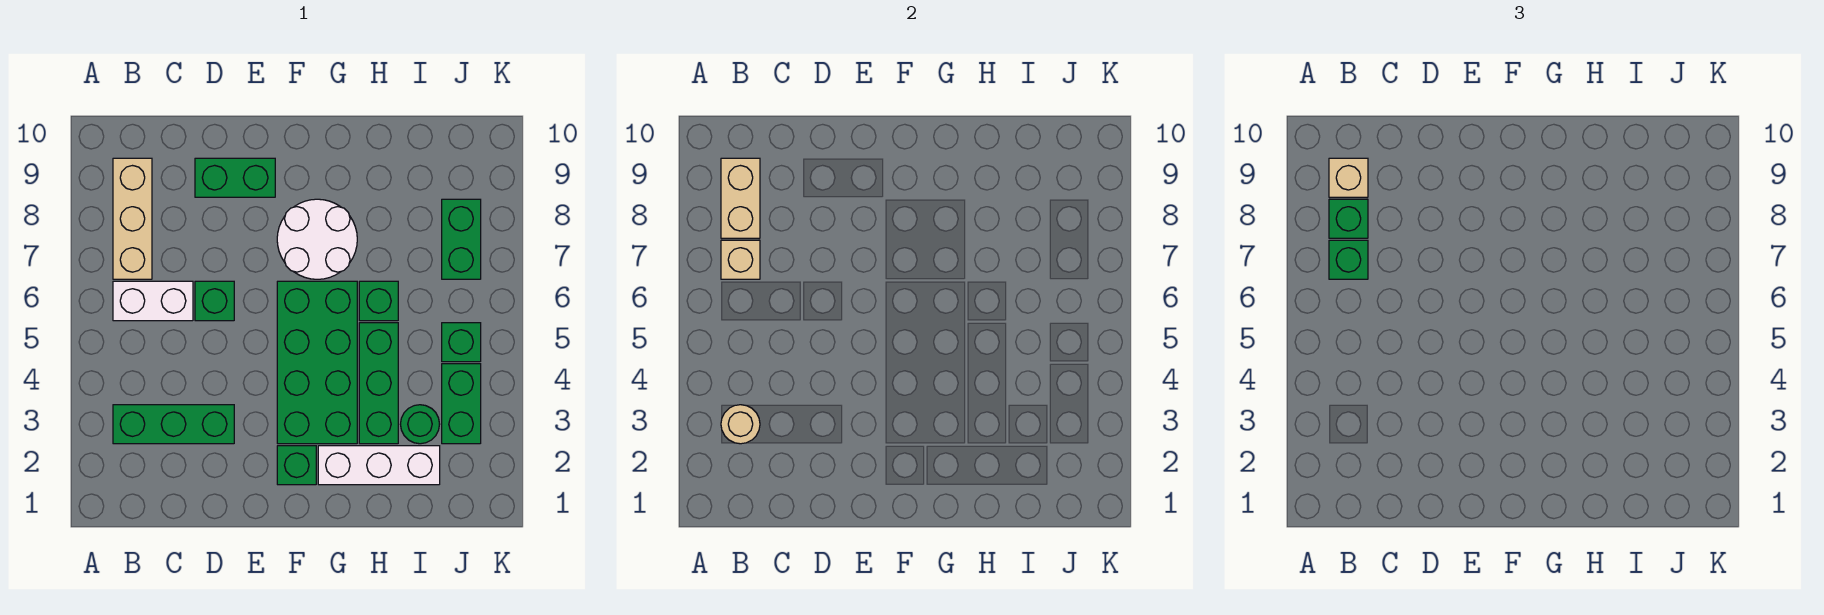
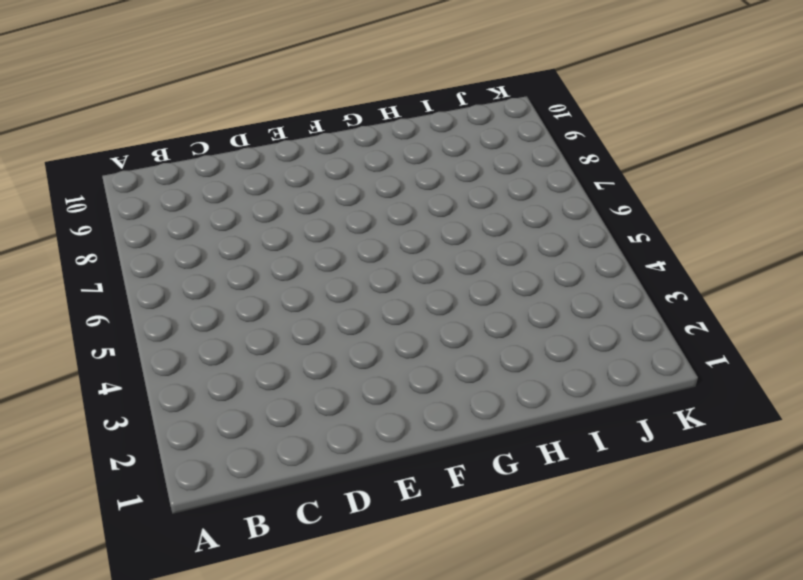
none -> green brick B3:D3 level 1
none -> white brick B6:C6 level 1
none -> tan brick B7:B9 level 1

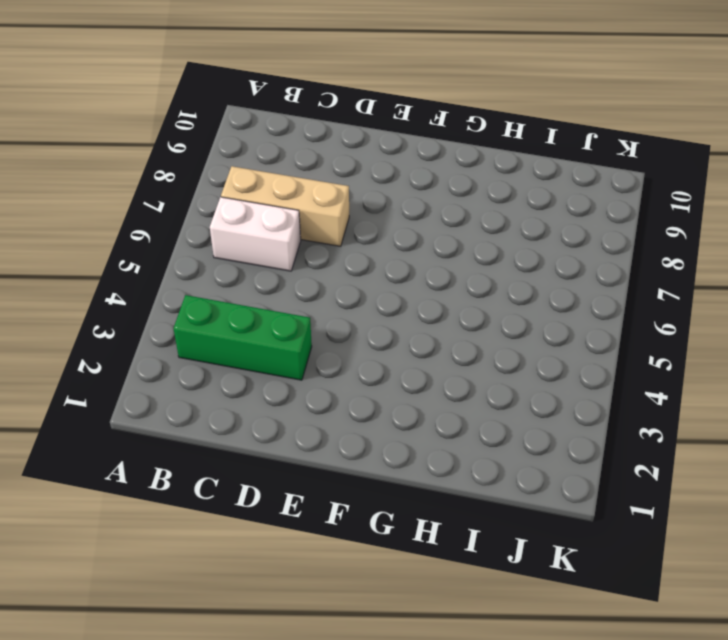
tan brick B7:D7 level 1 -> tan brick B7:B9 level 1
none -> green brick D6 level 1
none -> green brick D9:E9 level 1
none -> green brick F2 level 1

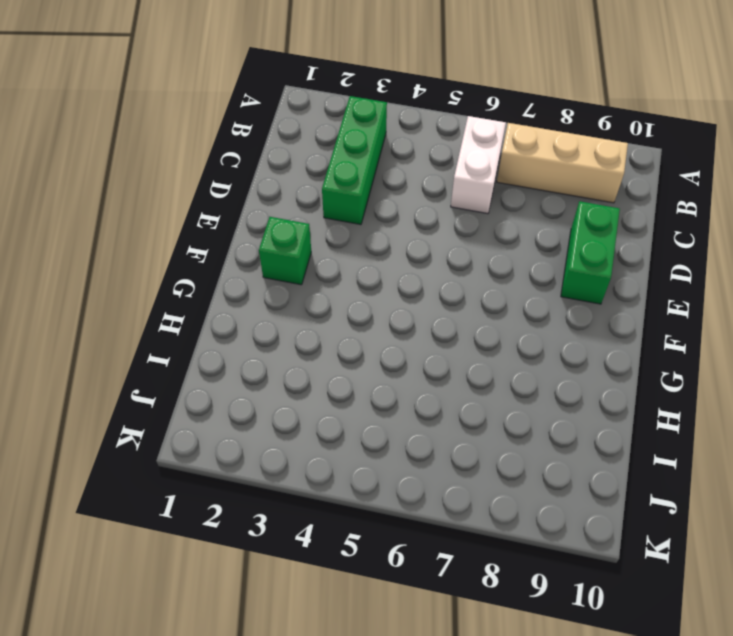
none -> green brick D6 level 1
none -> green brick F3:G6 level 1
none -> white round brick F7:G8 level 1

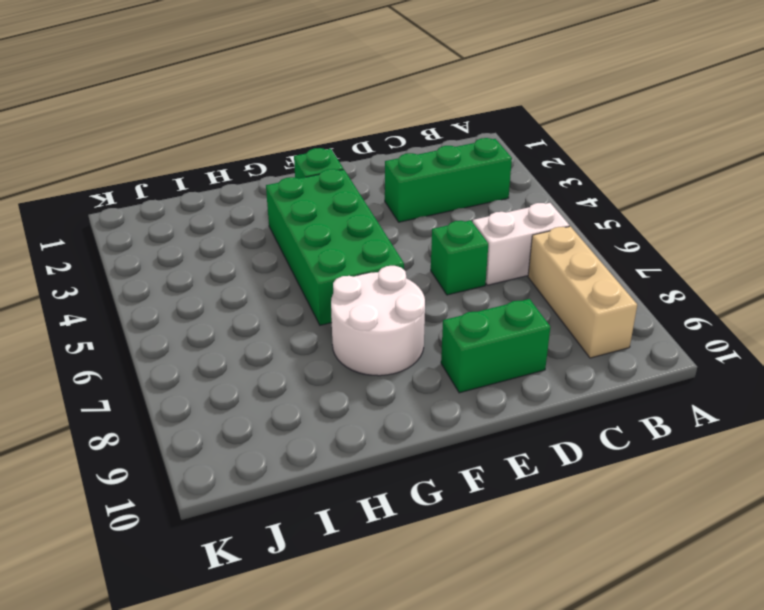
none -> white brick G2:I2 level 1
none -> green brick H3:H5 level 1
none -> green brick H6 level 1

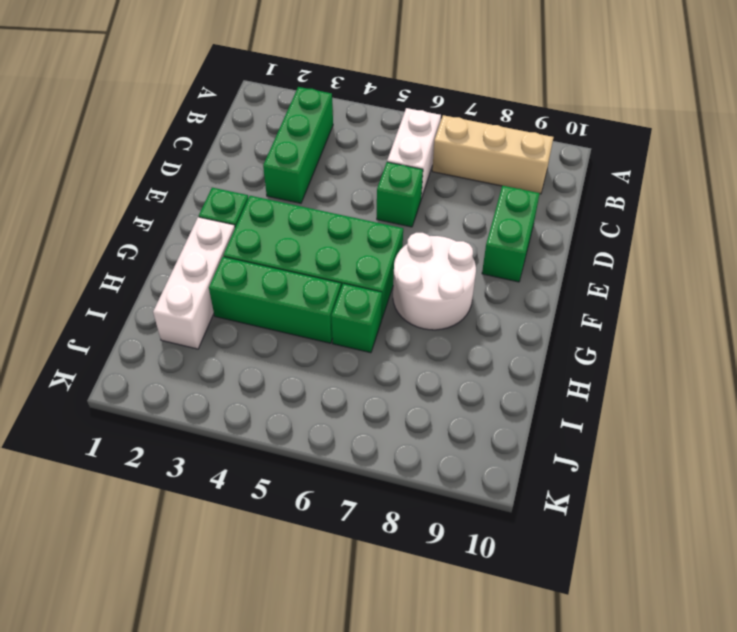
none -> green round brick I3 level 1
none -> green brick J3:J4 level 1
none -> green brick J5 level 1

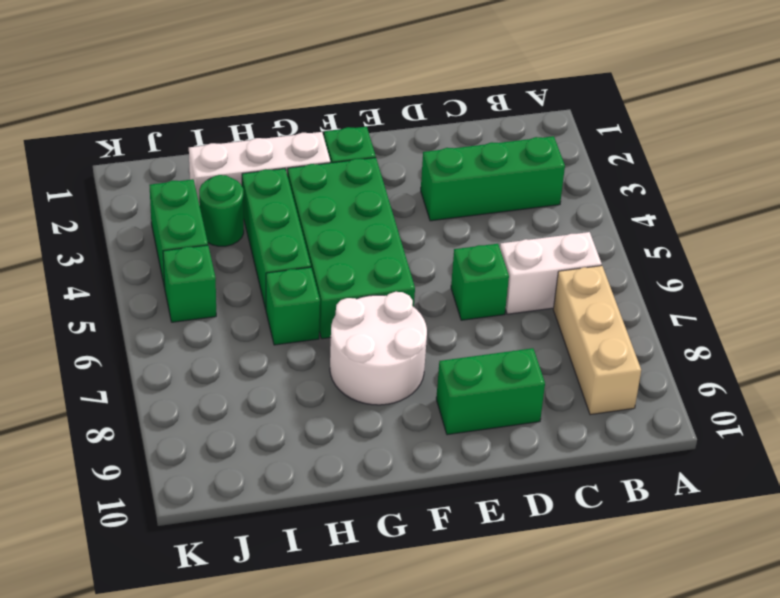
none -> green brick J7:J8 level 1
none -> tan round brick B3 level 2
none -> tan brick B7 level 2

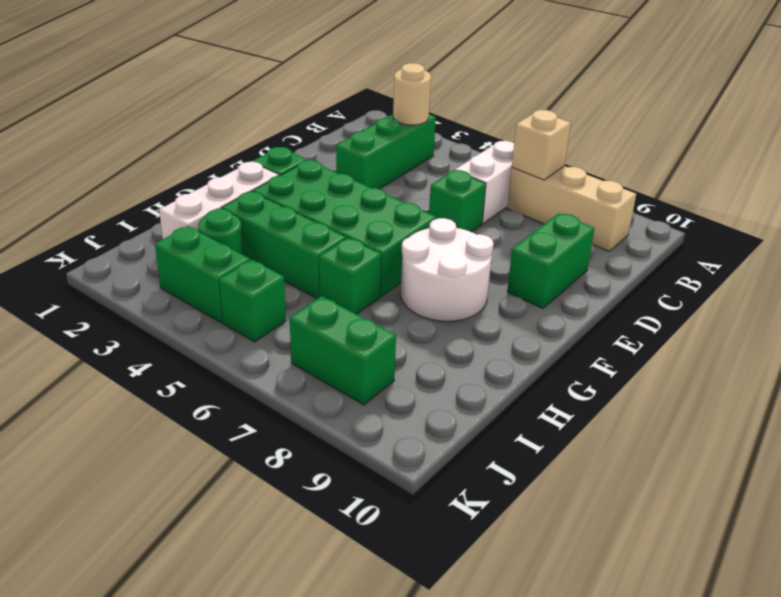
none -> tan brick B8:B9 level 2
none -> green brick B7 level 3
none -> green brick B8 level 3

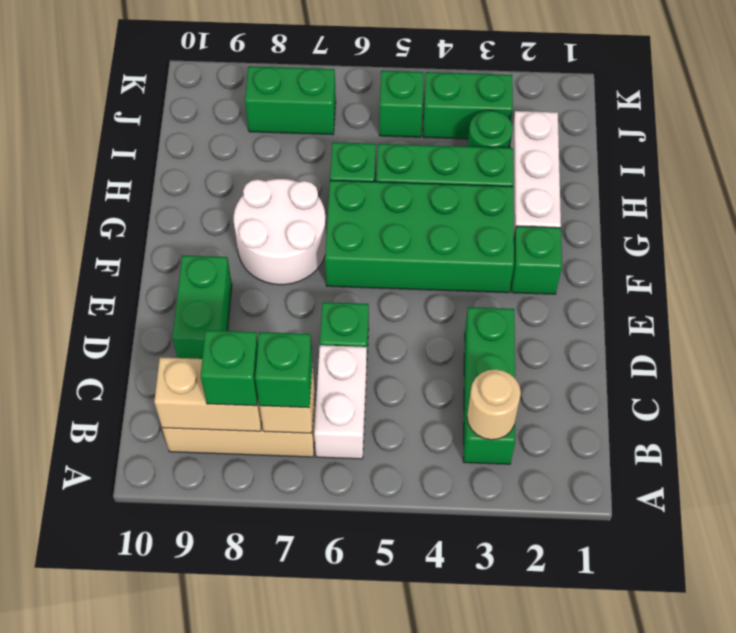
none -> tan brick B9 level 3

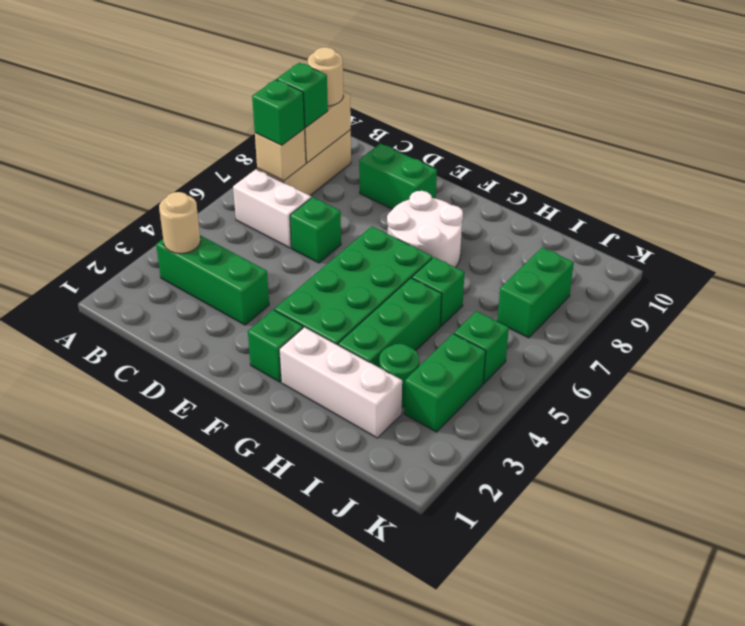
tan round brick B9 level 3 -> tan brick B9 level 3

